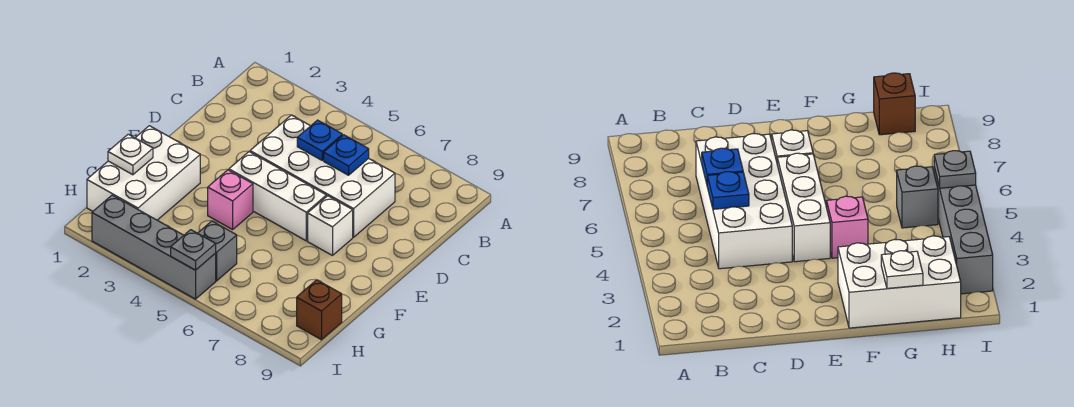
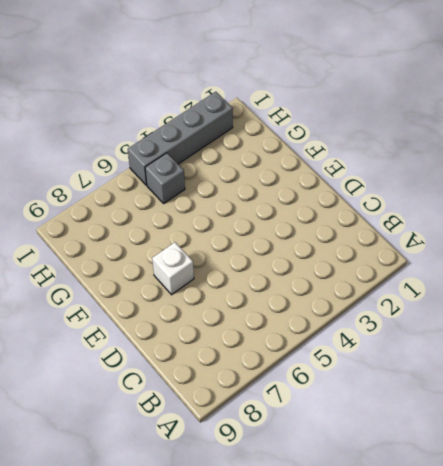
none -> white brick C4:D7 level 1
none -> white brick E4:E6 level 1
none -> white brick F1:H2 level 1

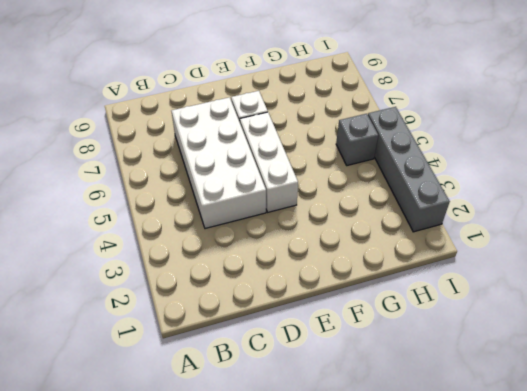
none -> white brick F1:H2 level 1
none -> pink brick F4 level 1
none -> brown brick H9 level 1

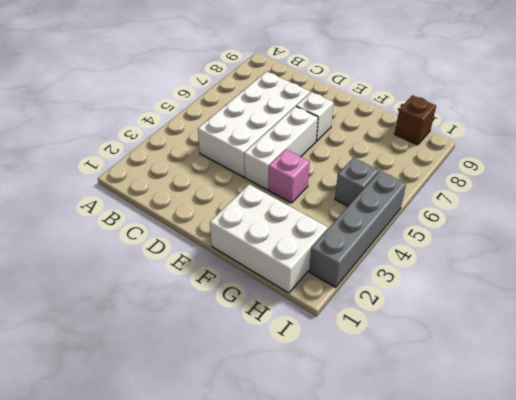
none -> blue plate C5 level 2
none -> blue plate C6 level 2
none -> white plate G1 level 2

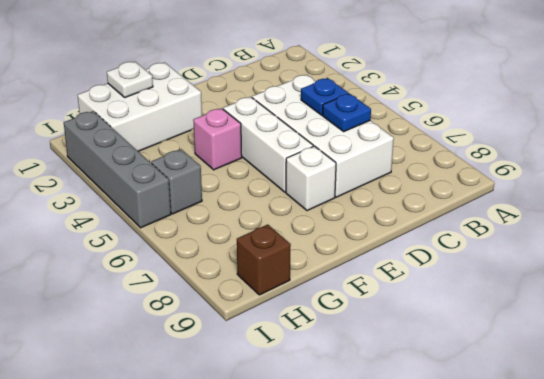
none -> grey plate I5 level 2

